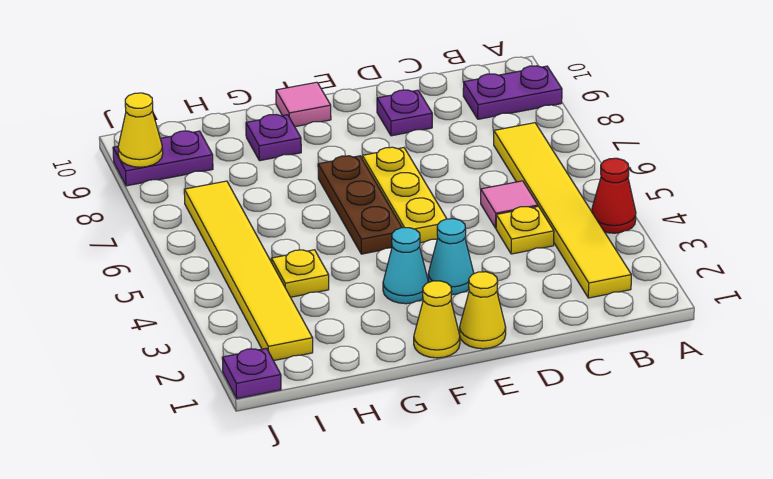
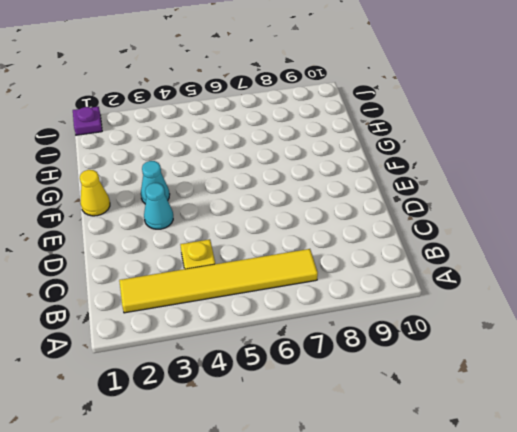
none -> red cone A4 level 1
none -> purple plate A9:B9 level 1
none -> pink tile C5 level 1

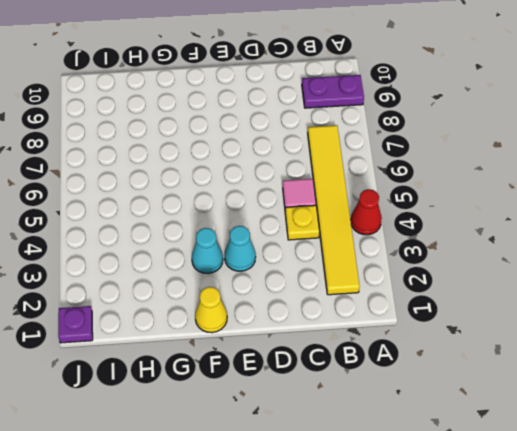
none -> purple plate D9 level 1
none -> yellow cone E1 level 1
none -> yellow plate E5:E7 level 1

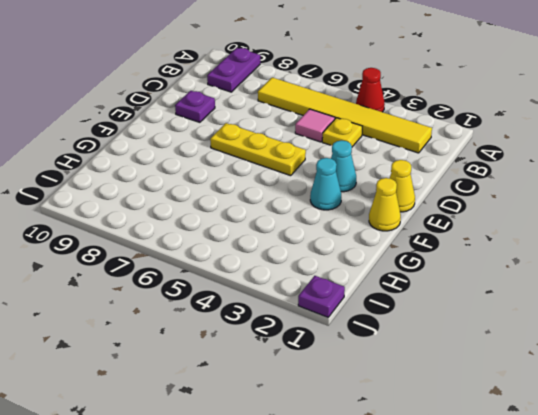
none -> brown plate F5:F7 level 1
none -> pink tile F10 level 1
none -> purple plate G9 level 1

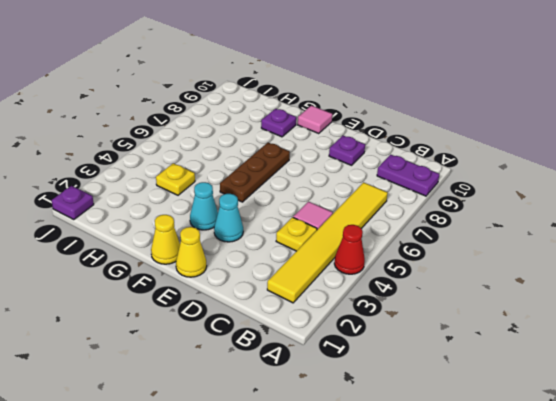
none -> yellow plate E5:E7 level 1
none -> yellow tile I2:I7 level 1
none -> purple plate I9:J9 level 1

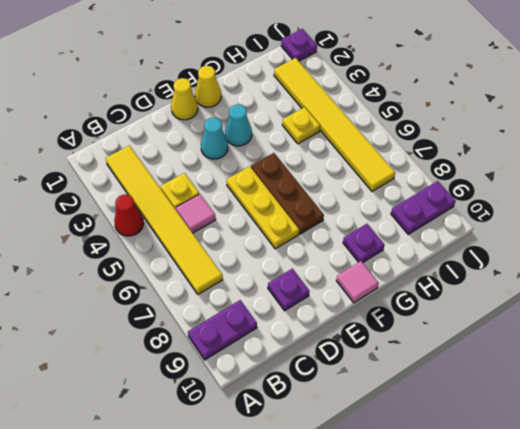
none -> yellow cone J9 level 2

